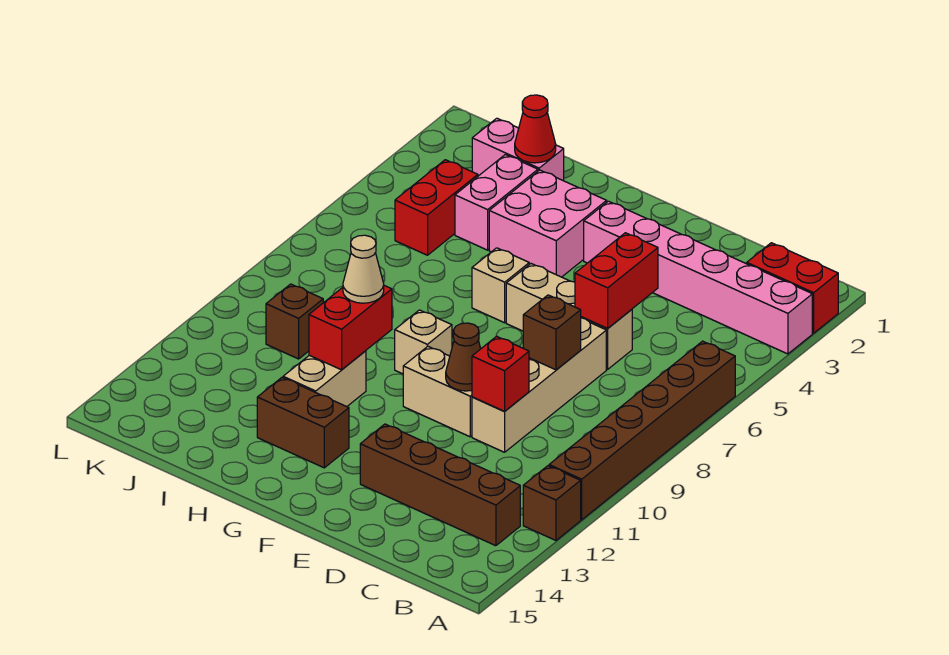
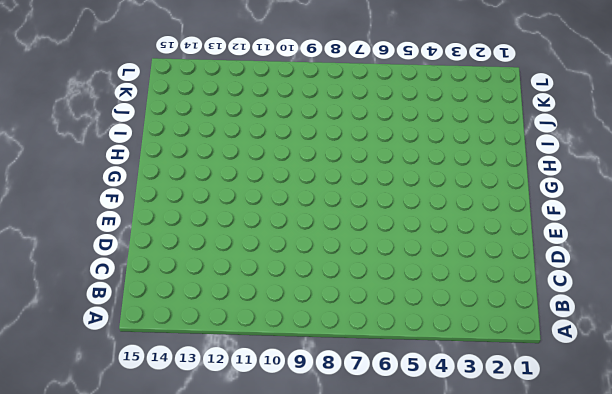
none -> red brick A2:B2 level 1
none -> pink brick A3:F3 level 1
none -> brown brick A6:A11 level 1

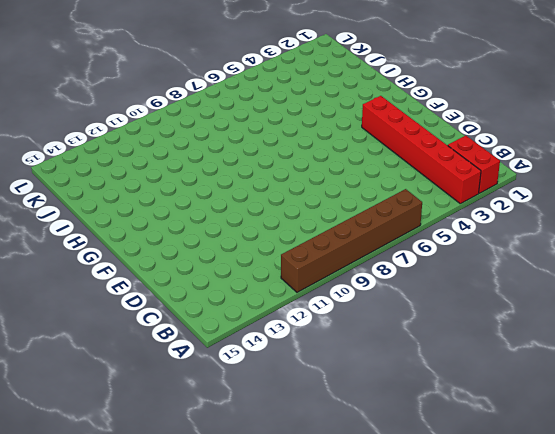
red brick A3:F3 level 1 -> pink brick A3:F3 level 1
none -> brown brick A12 level 1
none -> brown brick B13:E13 level 1
none -> tan brick D6:F6 level 1

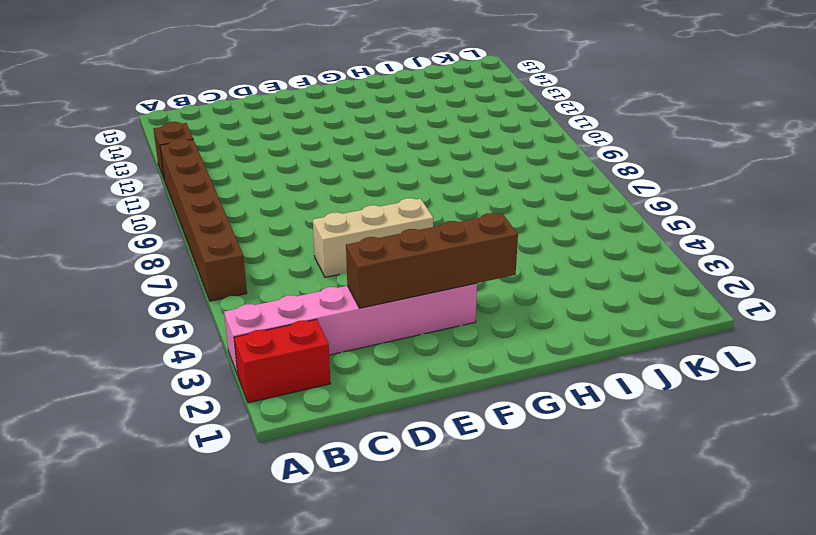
brown brick D3:G3 level 2 -> brown brick B13:E13 level 1
none -> tan brick D7:D10 level 1
none -> tan brick E10:F10 level 1
none -> pink brick G3:H4 level 1

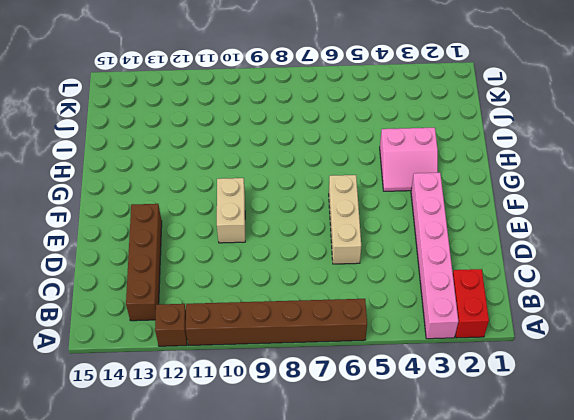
pink slope G3:H4 level 1 top H -> pink brick G3:H4 level 1
none -> tan brick D7:D10 level 1
none -> tan brick G6 level 1
none -> tan brick G9 level 1

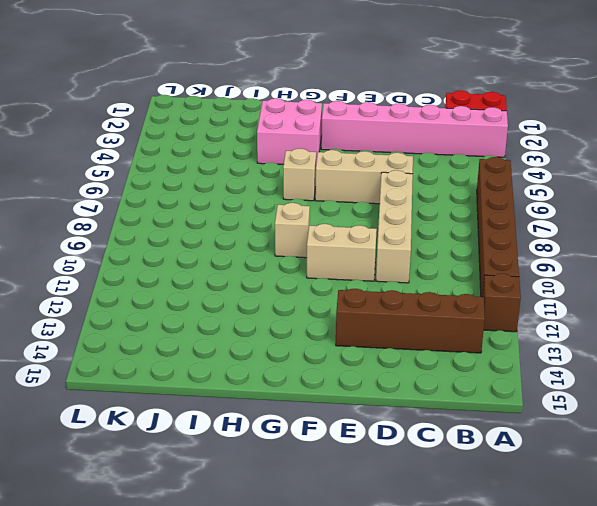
none -> brown brick G13:H13 level 1
none -> tan brick H11:H12 level 1
none -> pink brick I2:J2 level 1

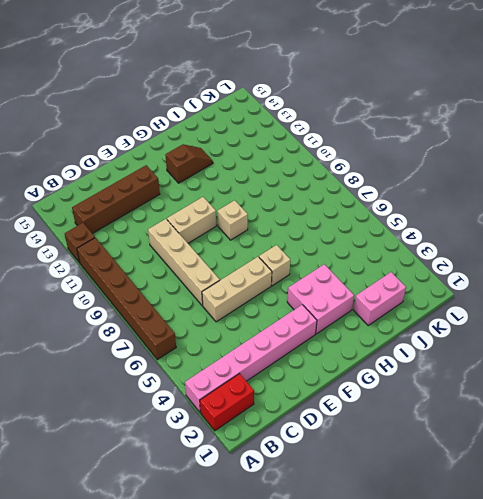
brown slope G13:H13 level 1 top G -> brown brick G13:H13 level 1
none -> tan brick H11:H12 level 1
none -> pink brick I3:I4 level 1
none -> red brick J4:J5 level 1

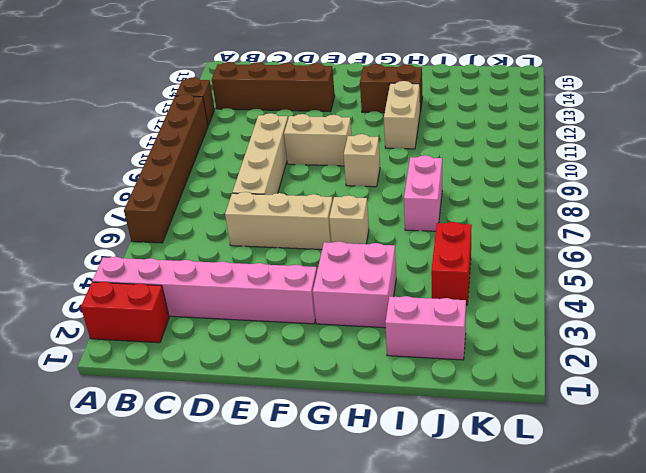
pink brick I7:I8 level 1 -> pink brick I3:I4 level 1
none -> brown brick J10 level 1
none -> red brick D5:D6 level 2
none -> brown brick D8 level 2

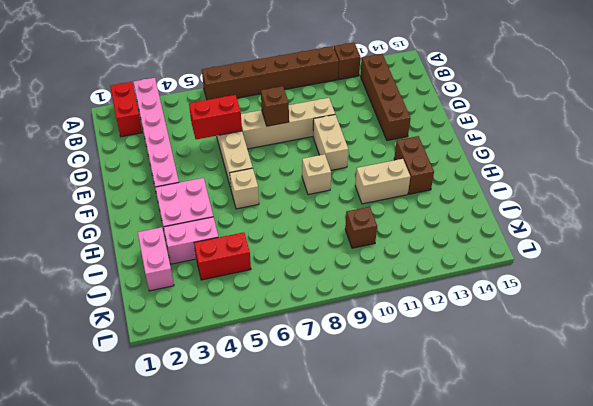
none -> red brick D10 level 2
none -> brown cone E10 level 2
none -> red brick H10:H11 level 2

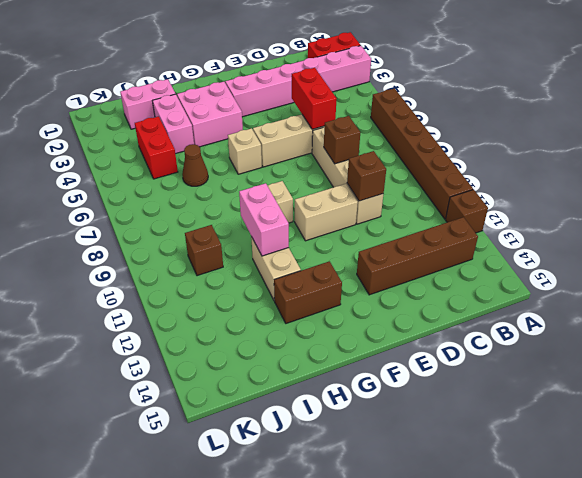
brown brick D10 level 2 -> red brick D10 level 2
pink brick H10:H11 level 2 -> red brick H10:H11 level 2
brown cone I6 level 1 -> brown cone E10 level 2
none -> red cone I2 level 2
none -> tan cone H10 level 3

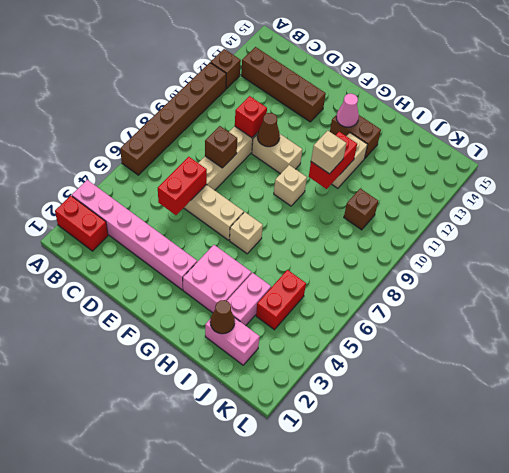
pink cone G13 level 2 -> none
tan brick H10 level 3 -> tan cone H10 level 3
brown cone I2 level 2 -> red cone I2 level 2

